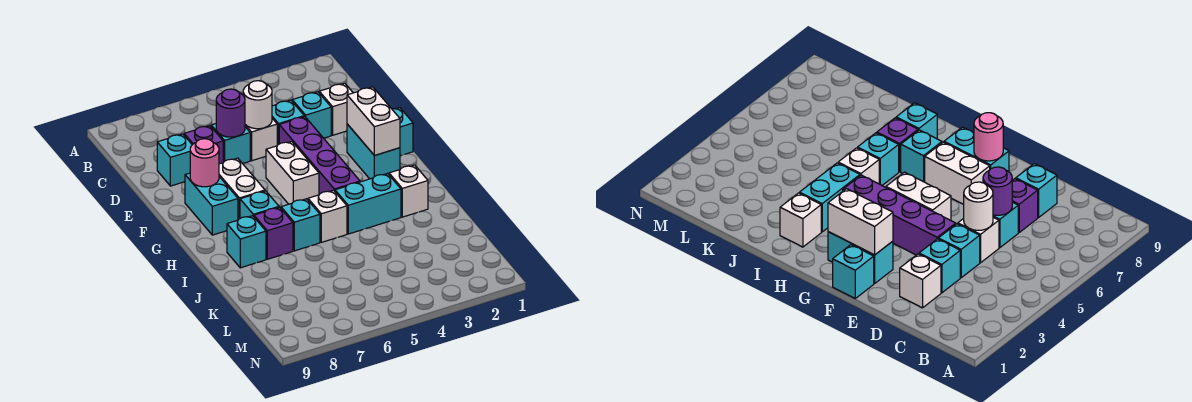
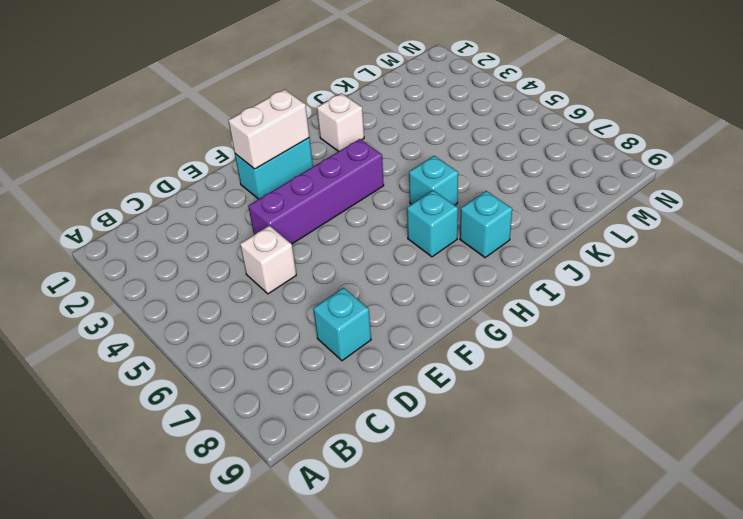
none -> white brick D2 level 1
none -> cyan brick D3 level 1
none -> cyan brick D4 level 1

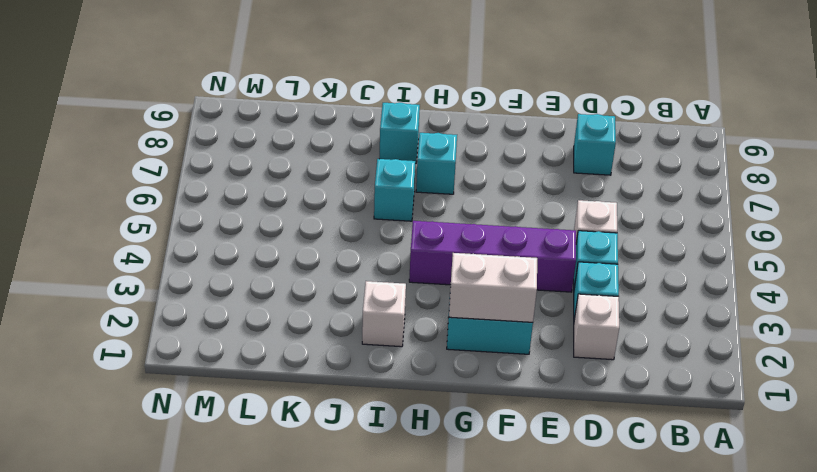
none -> cyan brick D6 level 1
none -> purple brick D7 level 1
none -> cyan brick F1 level 1

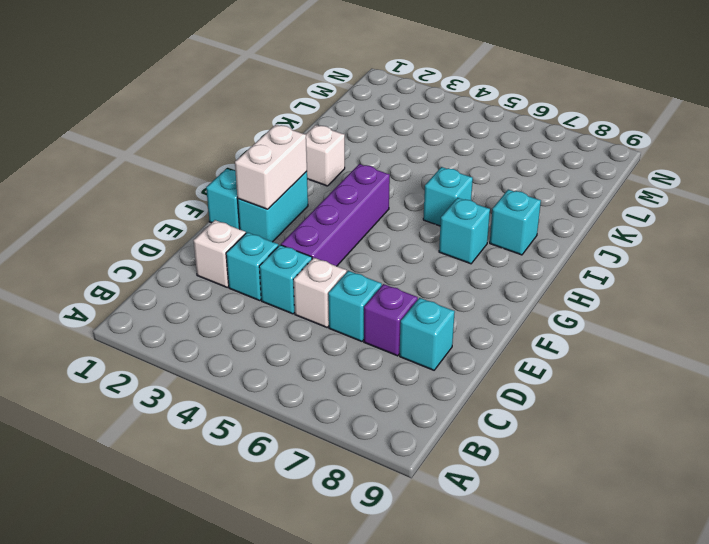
none -> white brick F5:G5 level 1
none -> white brick F7:G7 level 1
none -> cyan brick F8:G8 level 1

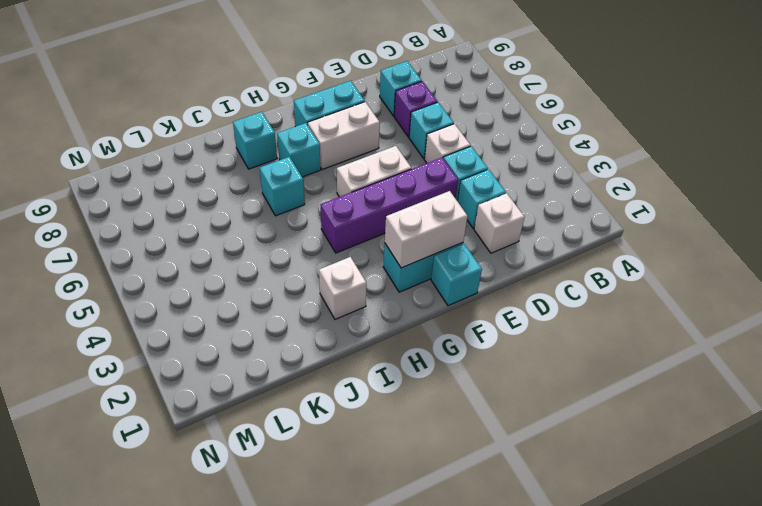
none -> cyan brick I3:I4 level 1
none -> white brick I5 level 1
none -> purple brick I7 level 1

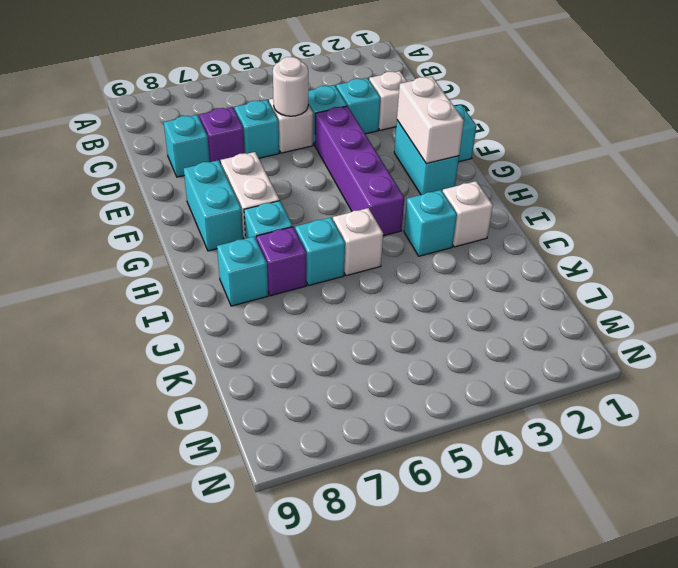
cyan brick I3 level 1 -> cyan brick I3:I4 level 1
none -> white brick F5:G5 level 1
none -> purple round brick D6 level 2
none -> pink round brick F8 level 2

